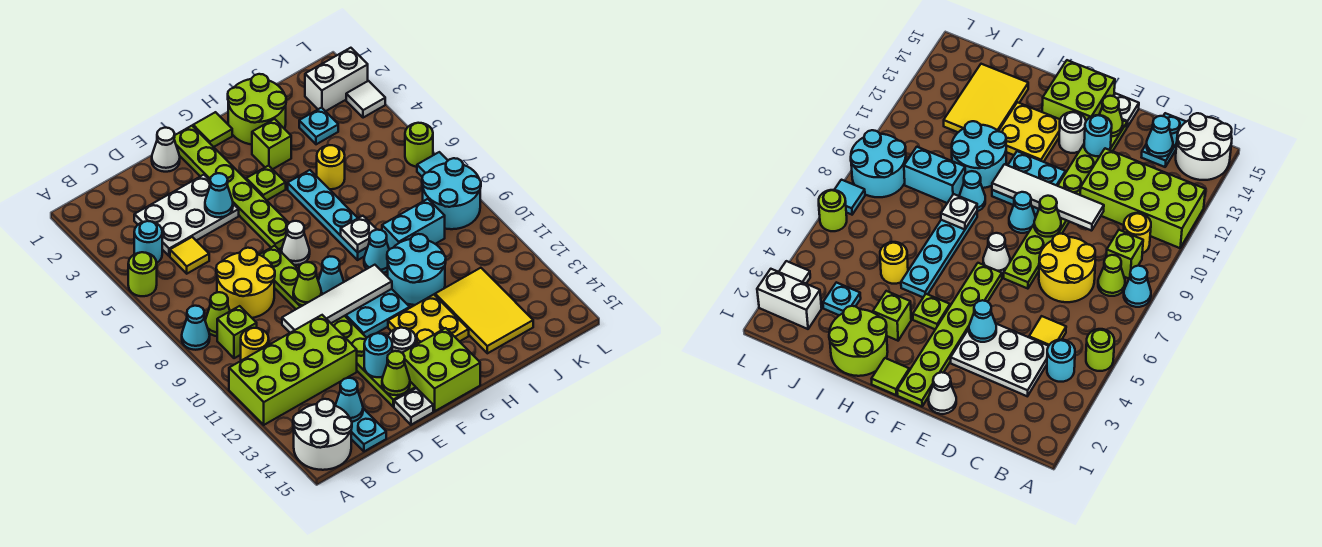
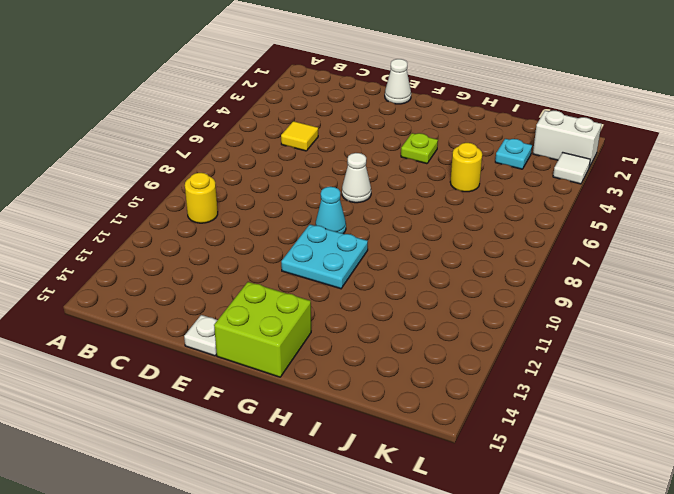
none -> lime round brick A5 level 1
none -> cyan cone A8 level 1
none -> lime brick A11:D12 level 1
none -> white round brick A14:B15 level 1

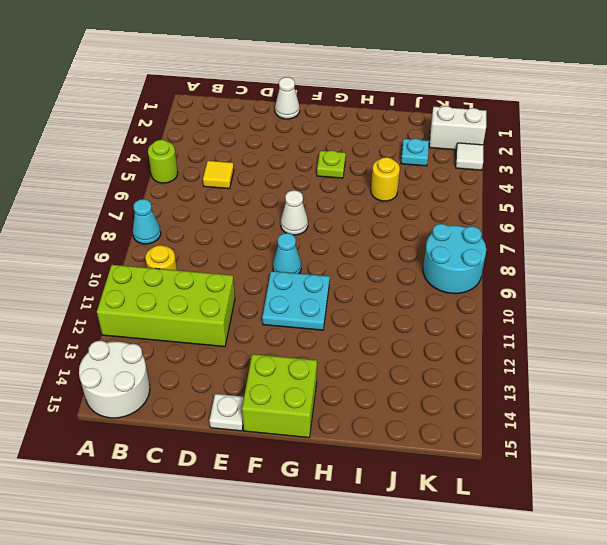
none -> cyan round brick B4 level 1
none -> lime cone B8 level 1
none -> lime brick B9 level 1
none -> white plate C3:E4 level 1

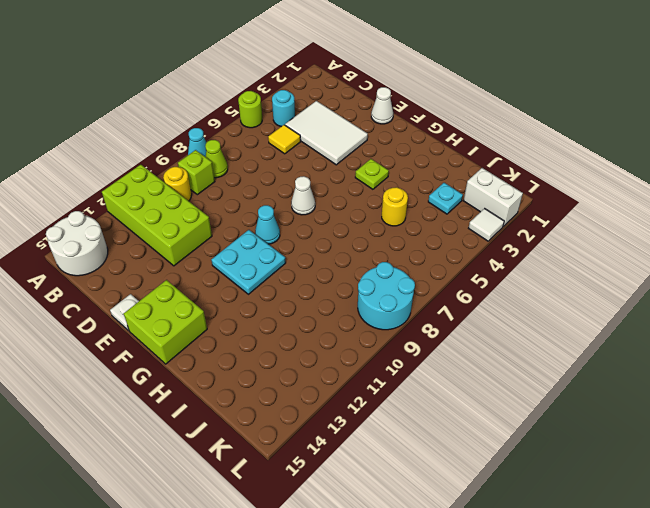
white tile C3:E4 level 1 -> white plate C3:E4 level 1
none -> yellow round brick C7:D8 level 1
none -> cyan plate C14:C15 level 1
none -> lime plate E7:E14 level 1
none -> lime plate F1:F6 level 1

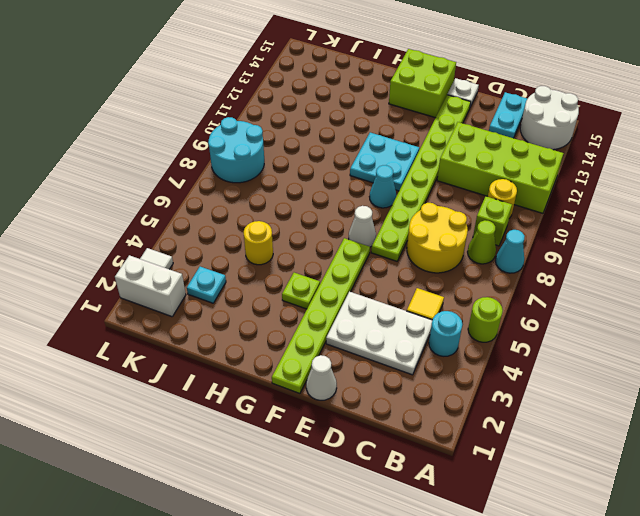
none -> white round brick F13 level 1
none -> lime tile G1 level 1
none -> yellow plate G12:H13 level 1
none -> lime round brick H1:I2 level 1

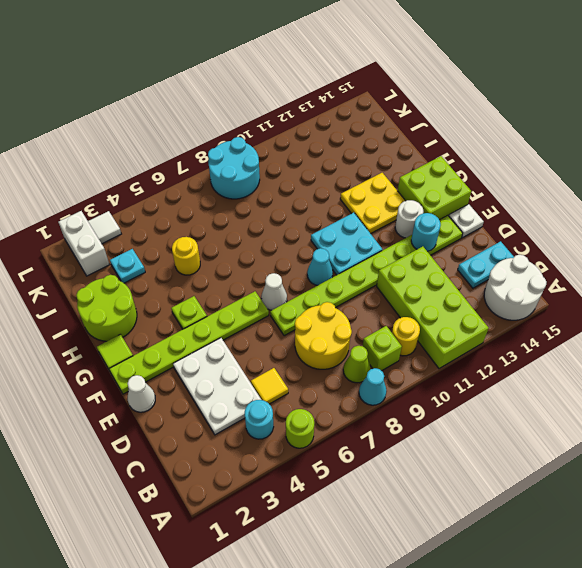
none -> lime brick H3 level 1
none -> cyan plate H5:H8 level 1
none -> cyan cone H9 level 1
none -> cyan round brick H10:I11 level 1

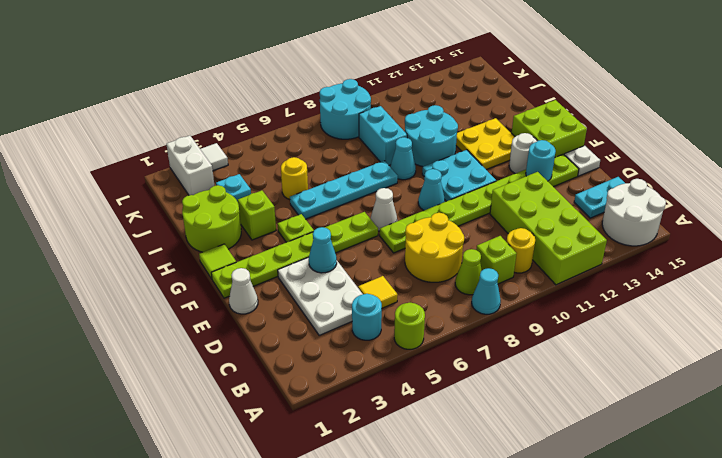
none -> yellow tile I12:J14 level 1
none -> lime round brick L6 level 1
none -> cyan tile L7 level 1
none -> cyan cone C14 level 2

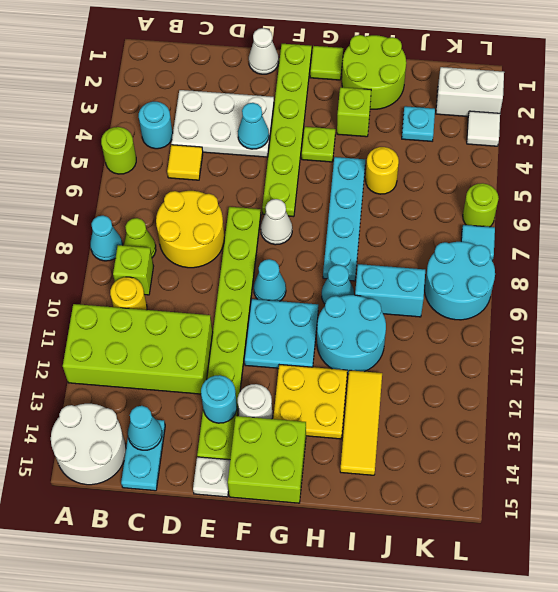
yellow tile I12:I14 level 1 -> yellow tile I12:J14 level 1
none -> white tile D10:G10 level 2
none -> lime cone E9 level 2
none -> lime cone E14 level 2
none -> white plate H8 level 2

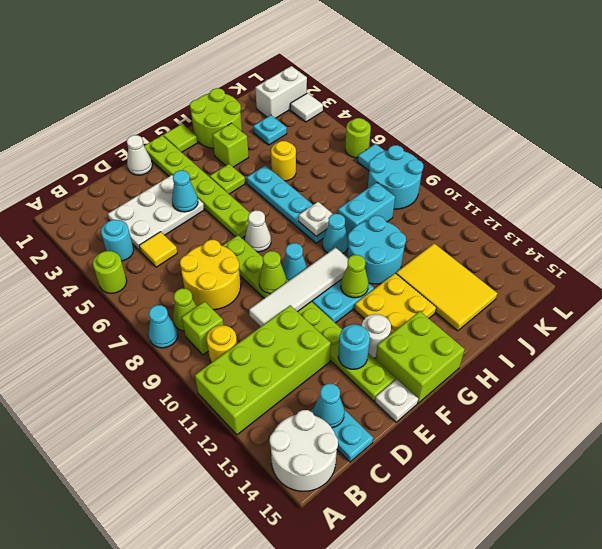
lime cone G11 level 2 -> lime cone E14 level 2

